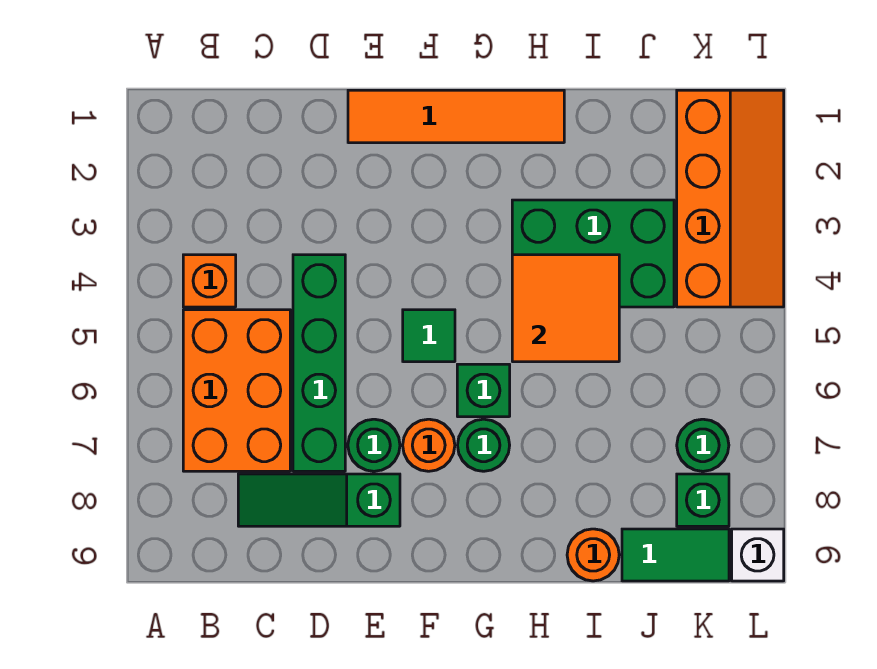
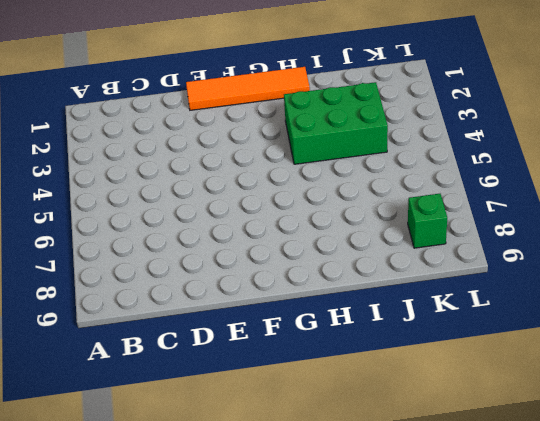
none -> orange brick B4 level 1
none -> orange brick B5:C7 level 1
none -> green slope C8:E8 level 1 top E

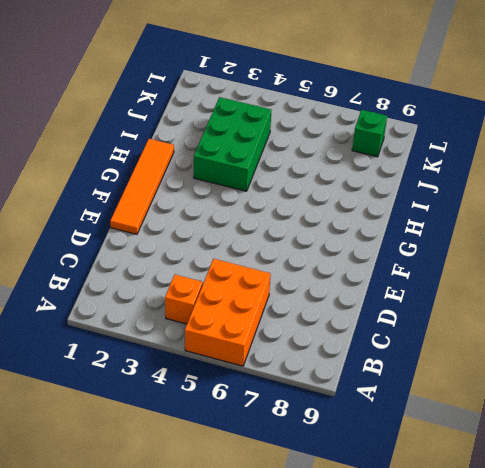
orange brick A5:C6 level 1 -> orange brick B5:C7 level 1
none -> green slope C8:E8 level 1 top E
none -> green brick D4:D7 level 1
none -> green round brick E7 level 1

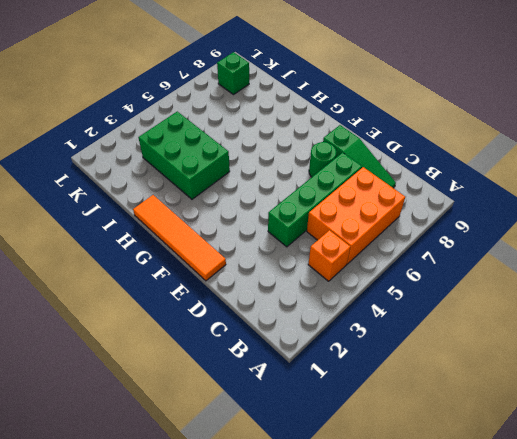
none -> green tile F5 level 1
none -> orange round brick F7 level 1
none -> green brick G6 level 1

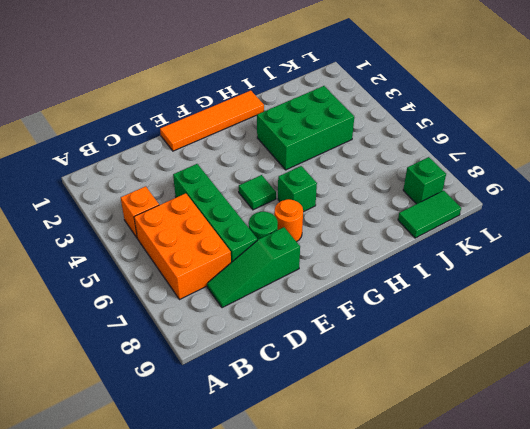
none -> green round brick G7 level 1
none -> orange round brick I9 level 1
none -> orange slope K1:L4 level 1 top K

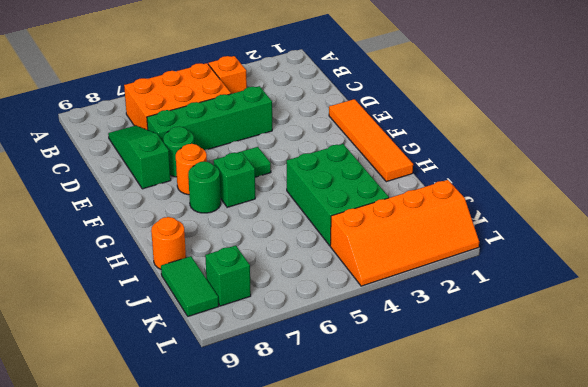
none -> green round brick K7 level 1
none -> white brick L9 level 1
none -> orange tile H4:I5 level 2

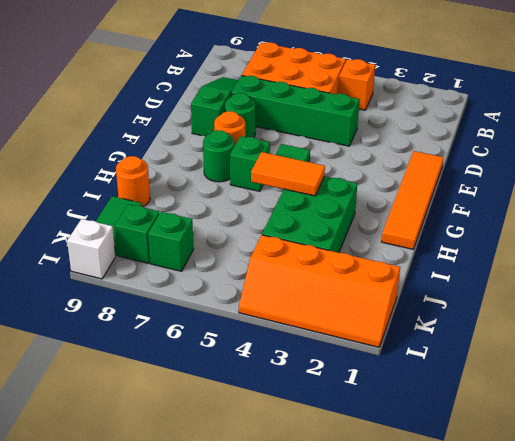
orange tile H4:H5 level 2 -> orange tile H4:I5 level 2
green brick K7 level 1 -> green round brick K7 level 1

